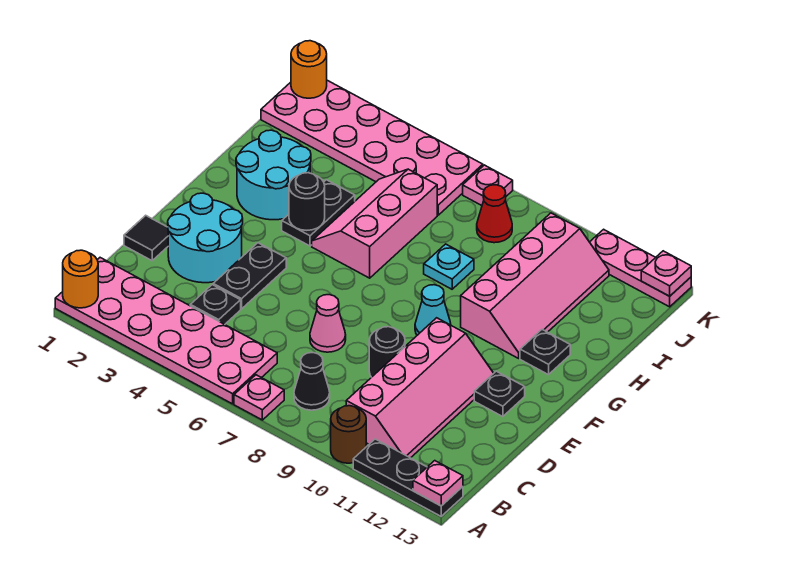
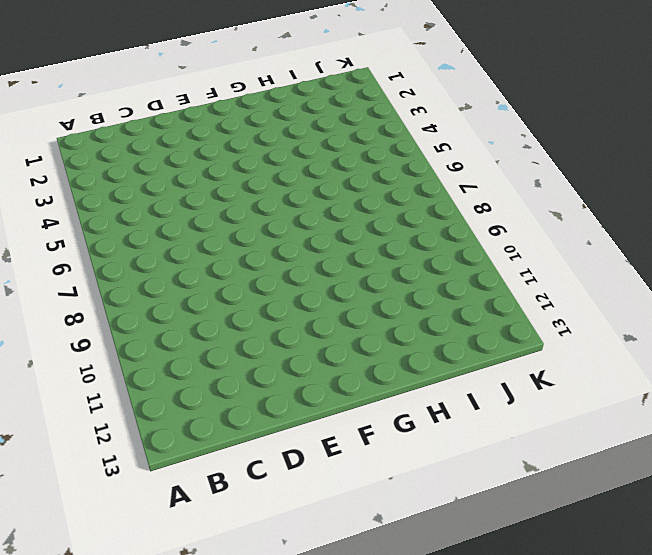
none -> pink plate A1:B6 level 1
none -> pink plate A7 level 1
none -> brown round brick A10 level 1

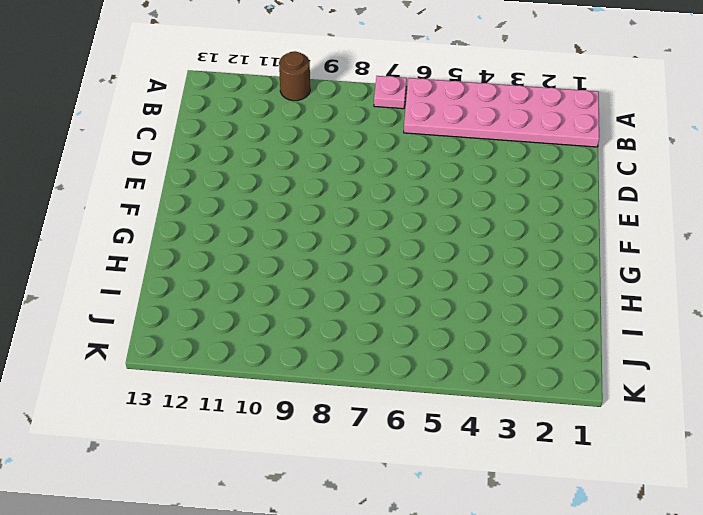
none -> black plate A11:A13 level 1
none -> black cone B8 level 1
none -> pink slope B10:E11 level 1 top 10

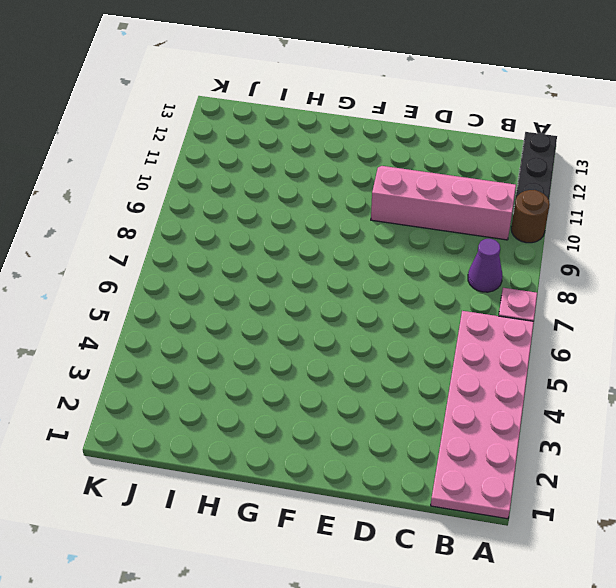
purple cone B8 level 1 -> black cone B8 level 1
none -> black plate C4 level 1
none -> black tile D1 level 1
none -> cyan round brick D2:E3 level 1

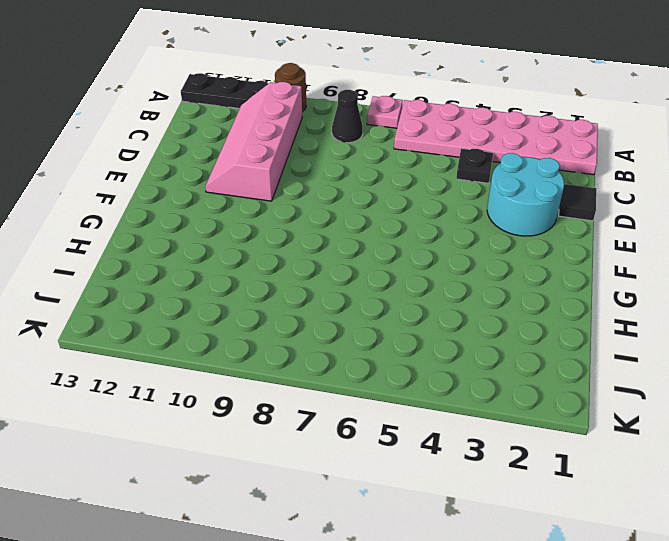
none -> black plate D4:E4 level 1
none -> pink cone D7 level 1
none -> black round brick D9 level 1

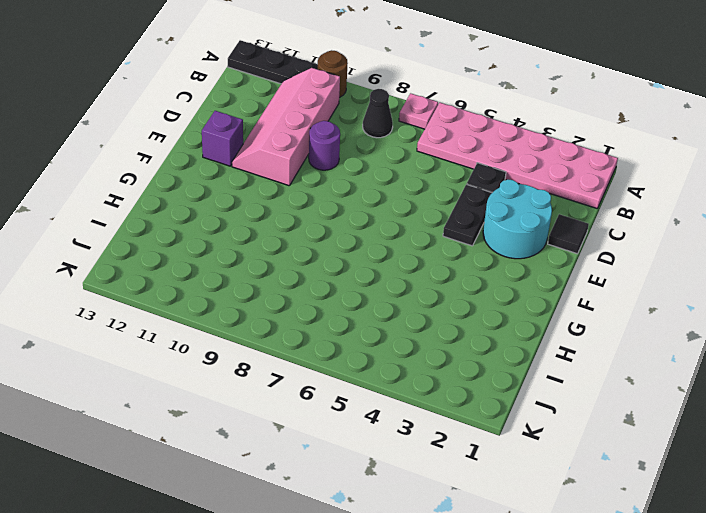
purple round brick D9 level 1 -> black round brick D9 level 1
purple brick E12 level 1 -> black plate E12 level 1
none -> pink cone D7 level 1
none -> cyan cone F9 level 1
none -> cyan round brick G2:H3 level 1

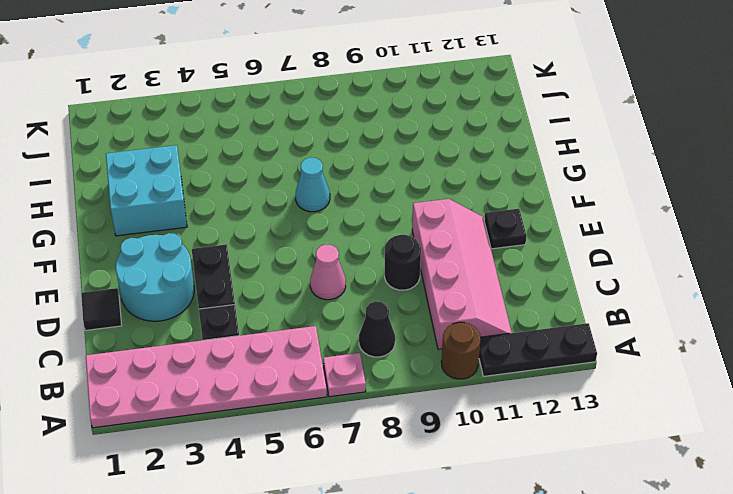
cyan brick G2:H3 level 1 -> cyan round brick G2:H3 level 1
cyan cone G7 level 1 -> cyan cone F9 level 1
none -> black plate G4:H4 level 1
none -> pink slope G5:I6 level 1 top 6
none -> pink slope G10:J11 level 1 top 10

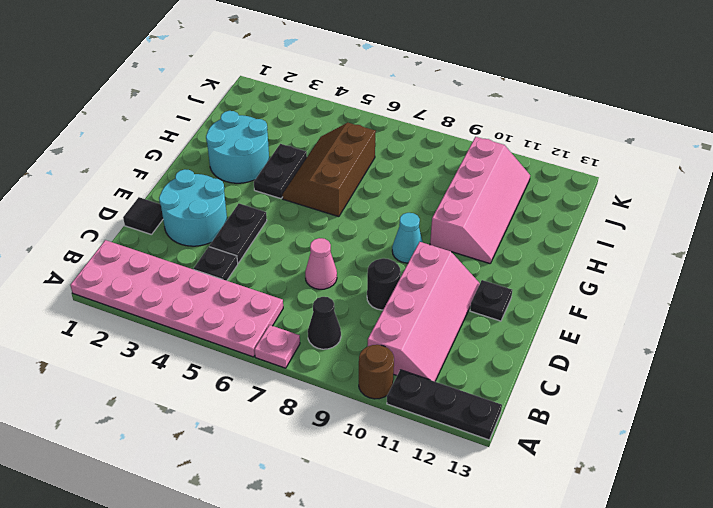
brown slope G5:I6 level 1 top 6 -> pink slope G5:I6 level 1 top 6
none -> black plate G12 level 1
none -> cyan plate H8 level 1
none -> pink plate J1:K6 level 1

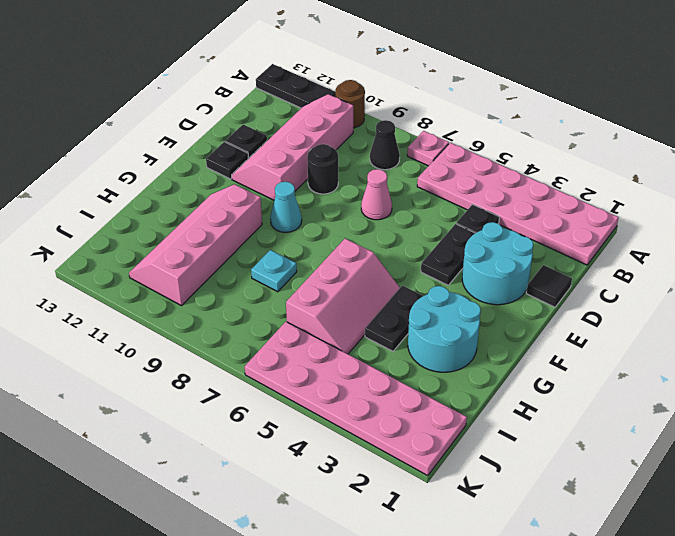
black plate D12 level 1 -> black plate G12 level 1
none -> red cone J8 level 1
none -> pink plate K7 level 1
none -> pink plate K11:K13 level 1

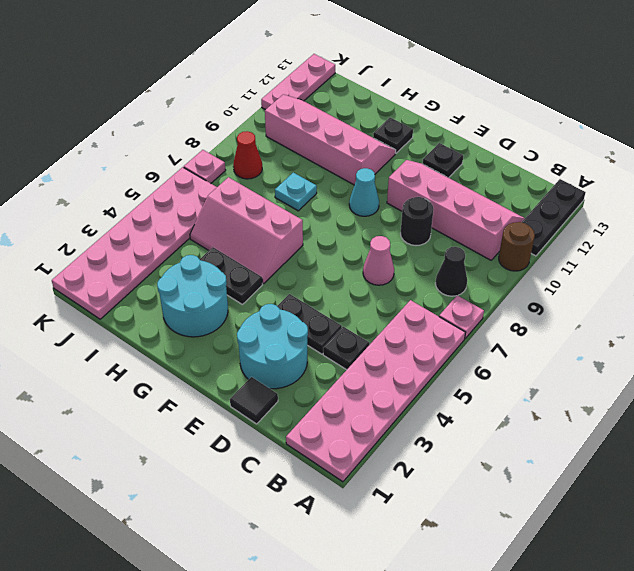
none -> orange round brick A1 level 2
none -> pink plate A13 level 2
none -> black round brick G4 level 2

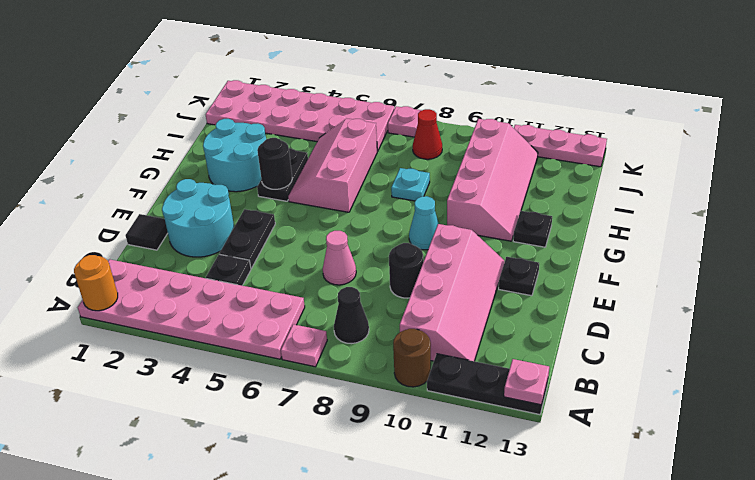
none -> orange round brick K1 level 2
none -> pink plate K13 level 2

